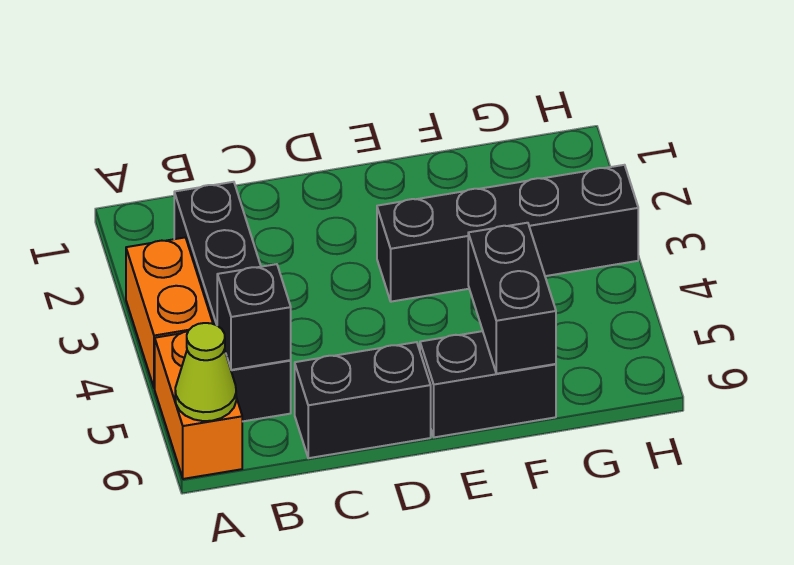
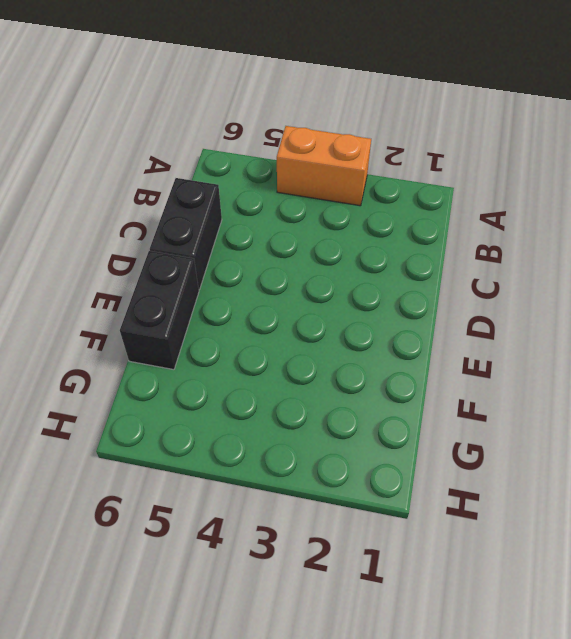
none -> orange brick A5:A6 level 1
none -> black brick B2:B5 level 1

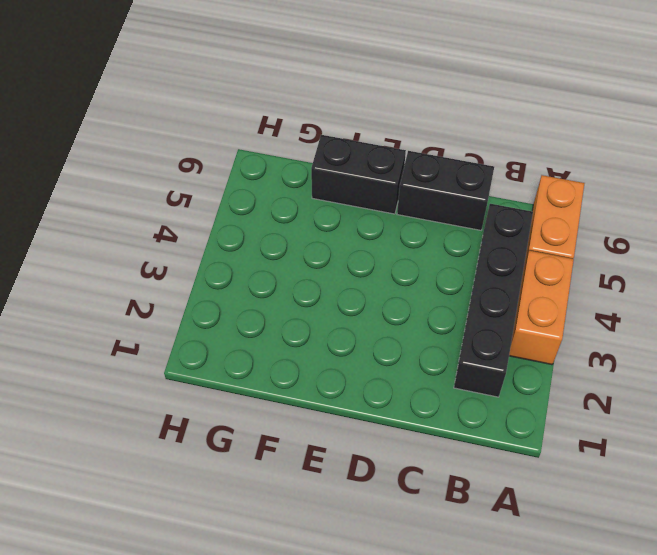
none -> black brick E3:H3 level 1
none -> lime cone A6 level 2

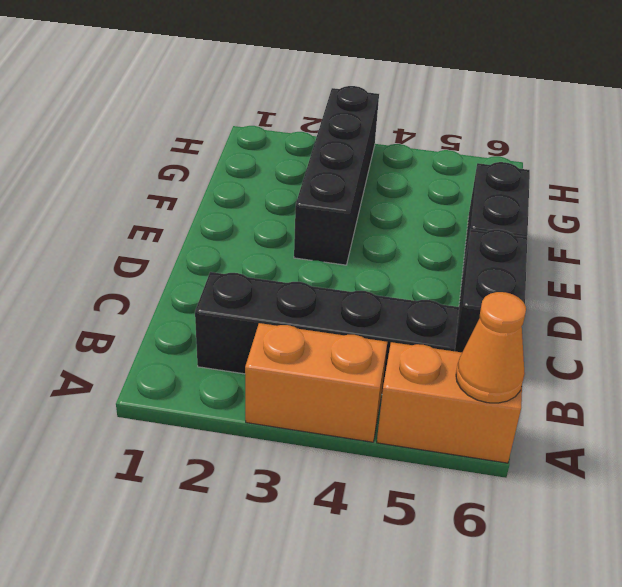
orange cone A6 level 2 -> lime cone A6 level 2
none -> black brick B5 level 2
none -> black brick F5:F6 level 2

